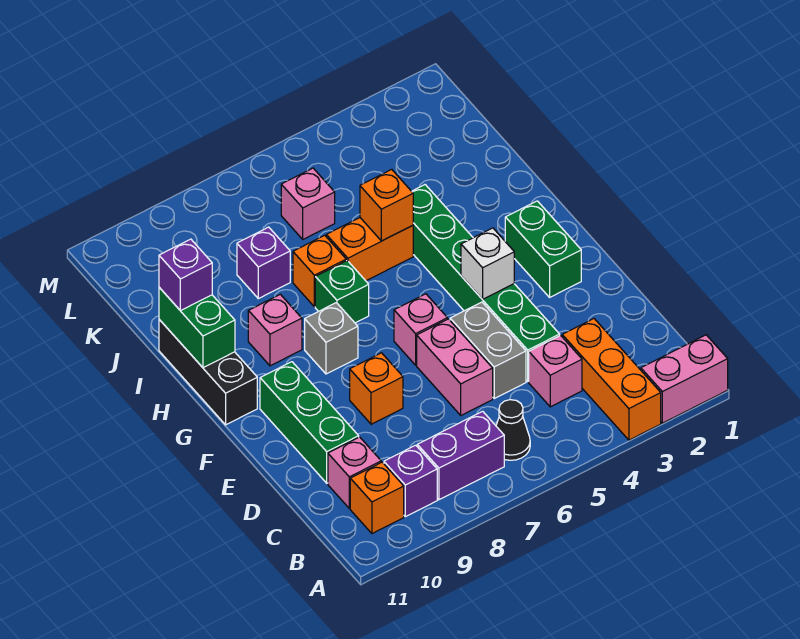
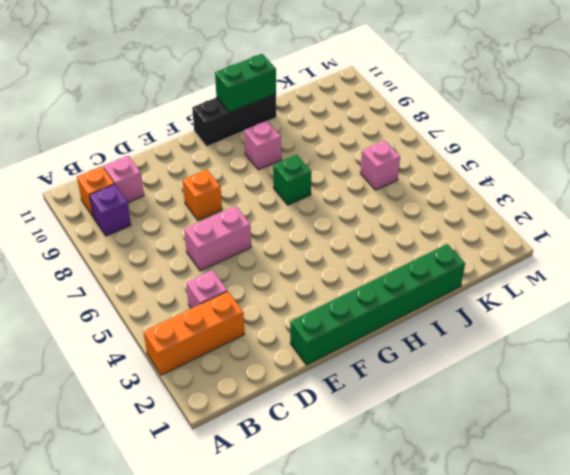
green brick E1:J1 level 1 -> green brick D4:I4 level 1
none -> pink brick A1:A2 level 1
none -> black cone B6 level 1
none -> purple brick B7:B8 level 1

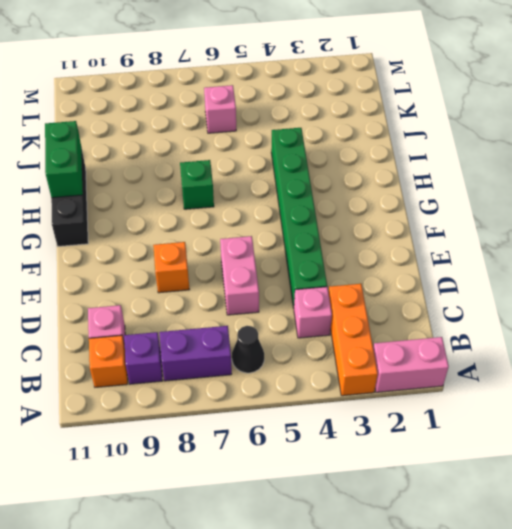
none -> grey brick D5:E5 level 1
none -> green brick D10:F10 level 1
none -> green brick F2:G2 level 1

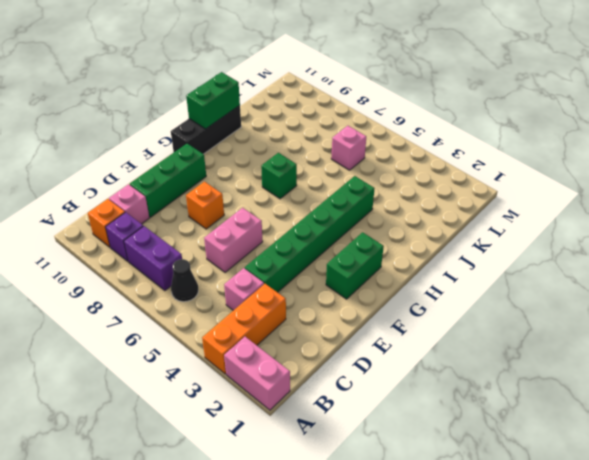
none -> grey brick D5:E5 level 1
none -> pink brick F6 level 1
none -> grey brick G8 level 1

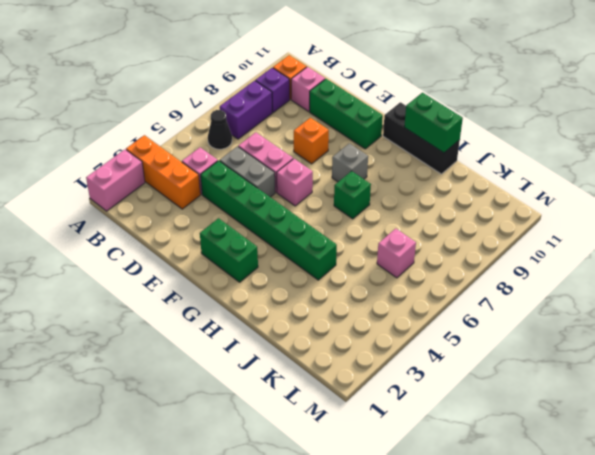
none -> pink brick H9 level 1
none -> orange brick I5:I6 level 1
none -> orange brick I7 level 1

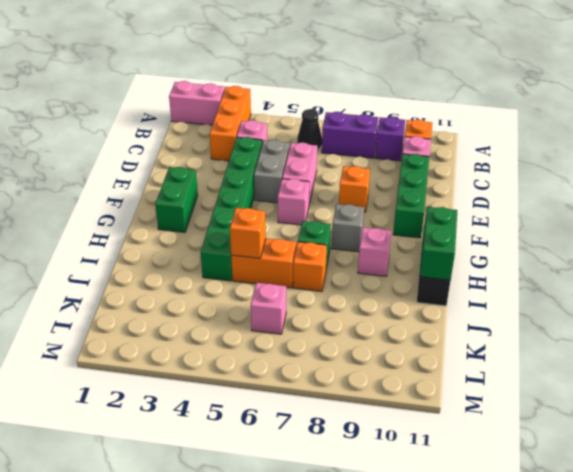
none -> purple brick J8 level 1
none -> white brick F4 level 2
none -> purple brick I11 level 3

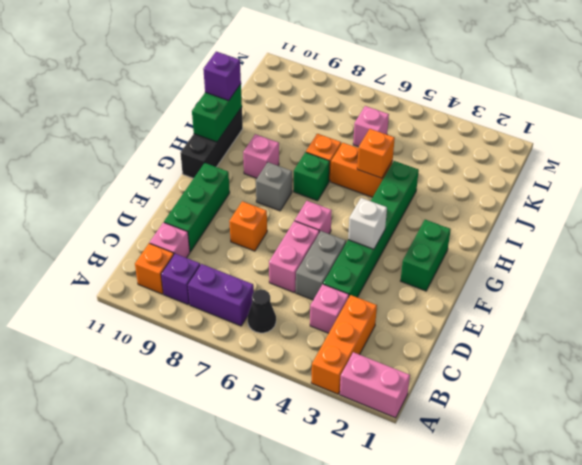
none -> purple brick J8 level 1

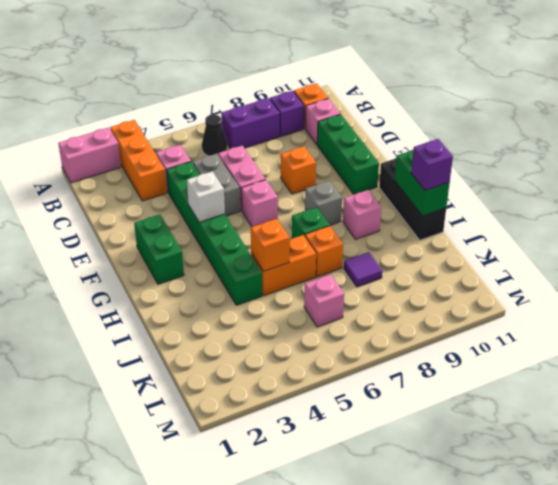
purple tile J8 level 1 -> purple brick J8 level 1

